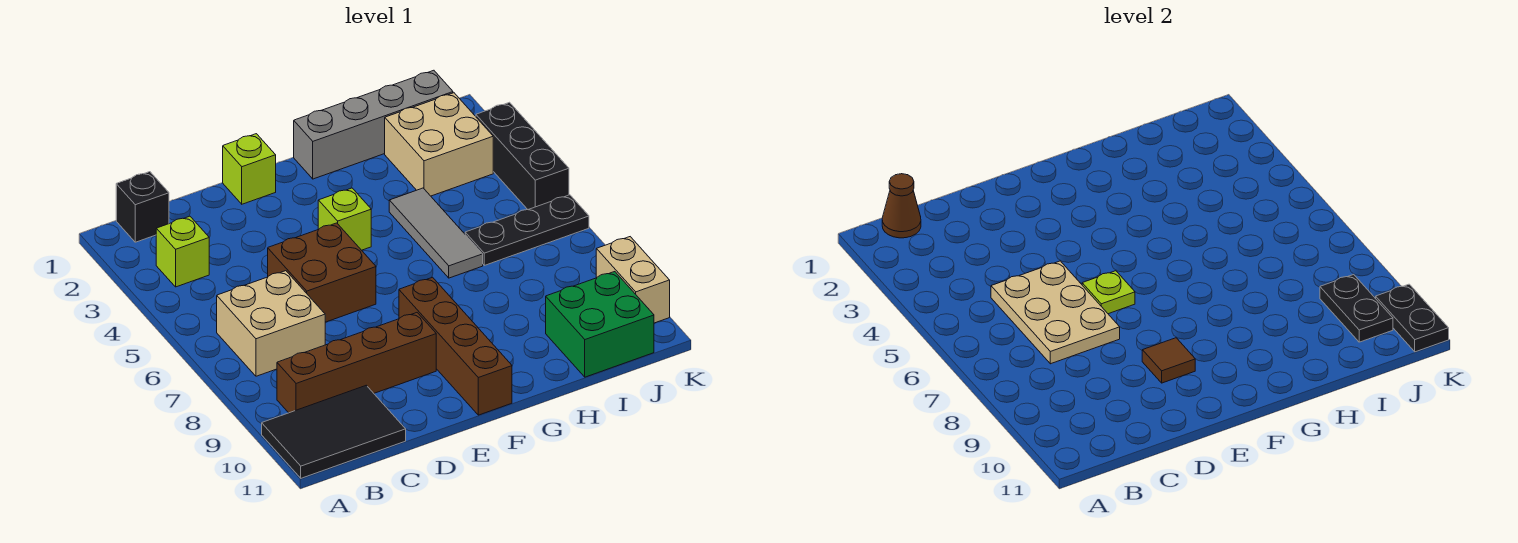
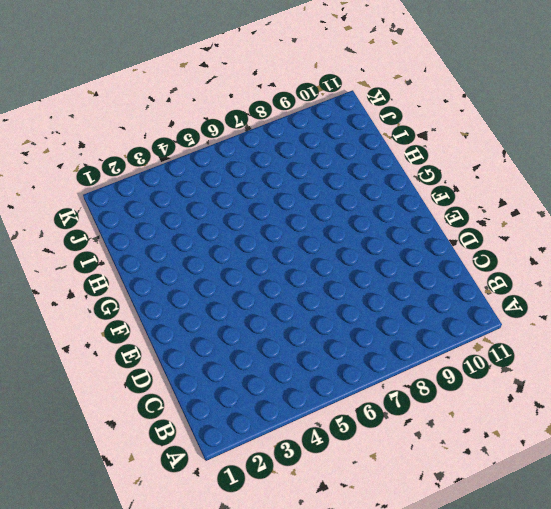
none -> black tile A10:C11 level 1
none -> black brick B1 level 1
none -> lime brick B3 level 1

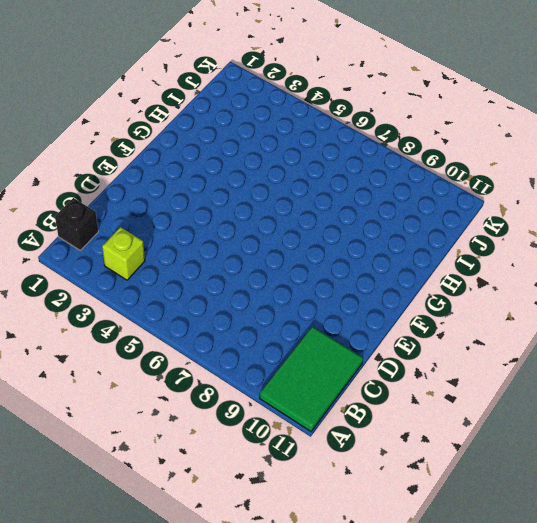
green tile A10:C11 level 1 -> black tile A10:C11 level 1
none -> tan brick B6:C7 level 1
none -> brown brick B9:E9 level 1
none -> brown brick D5:E6 level 1

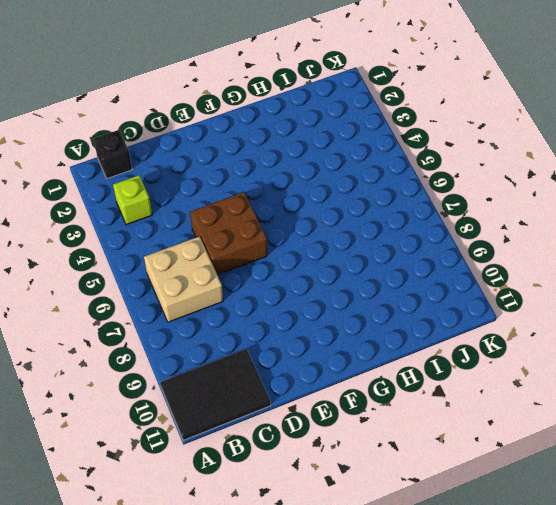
none -> brown brick B9:E9 level 1
none -> lime brick E1 level 1
none -> lime brick F4 level 1

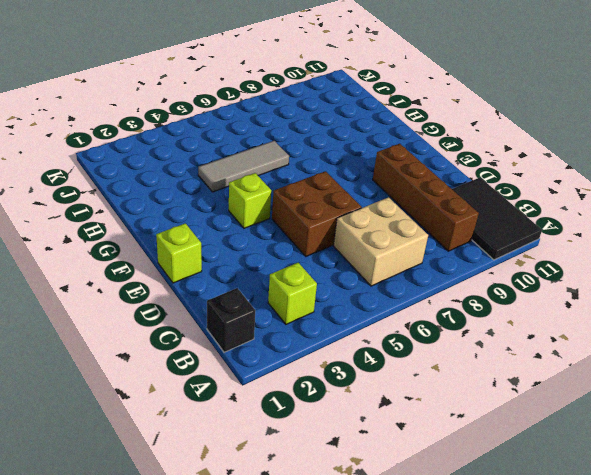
none -> brown brick F8:F11 level 1
none -> grey brick G1:J1 level 1
none -> tan brick I2:J3 level 1

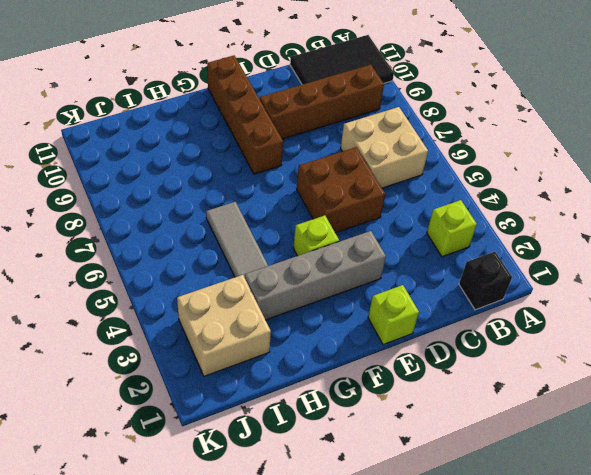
grey brick E3:H3 level 1 -> grey brick G1:J1 level 1
none -> black plate I6:K6 level 1
none -> green brick I10:J11 level 1
none -> black brick K3:K5 level 1

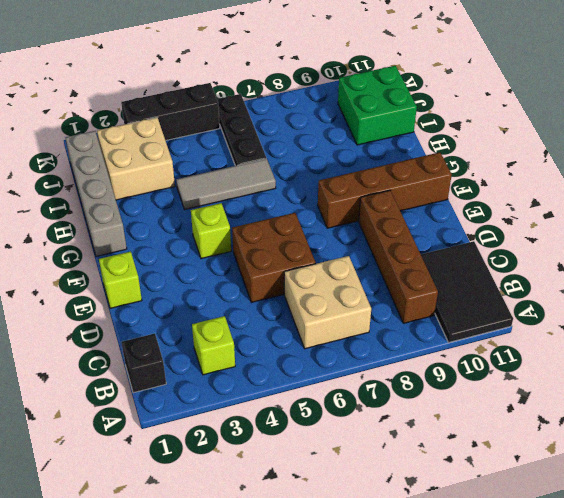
none -> tan brick K9:K10 level 1
none -> brown cone B1 level 2
none -> tan plate C5:D7 level 2

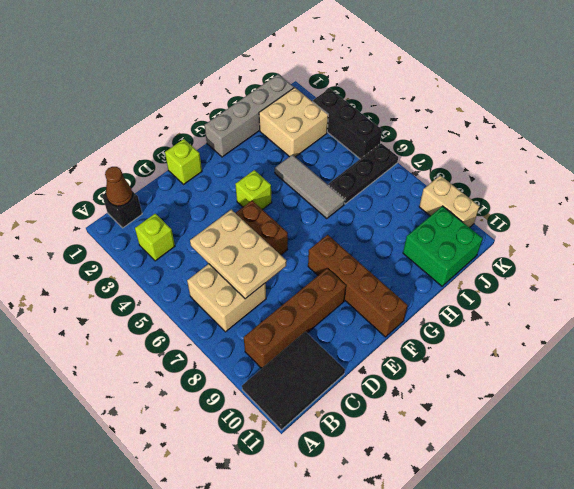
none -> lime plate E6 level 2
none -> brown tile E9 level 2
none -> black plate J9:J10 level 2

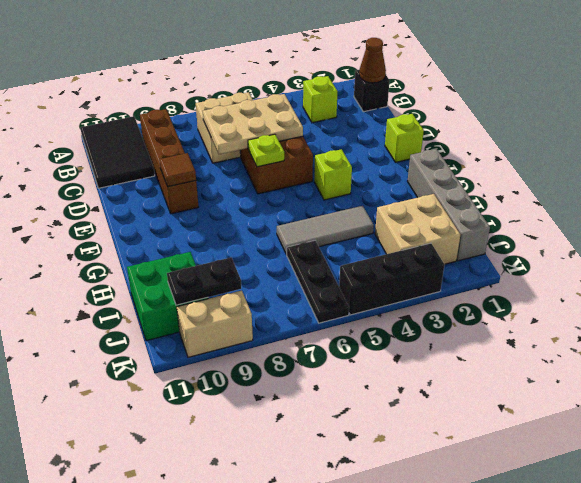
none -> brown brick F8:F11 level 1
none -> black plate K10:K11 level 2

